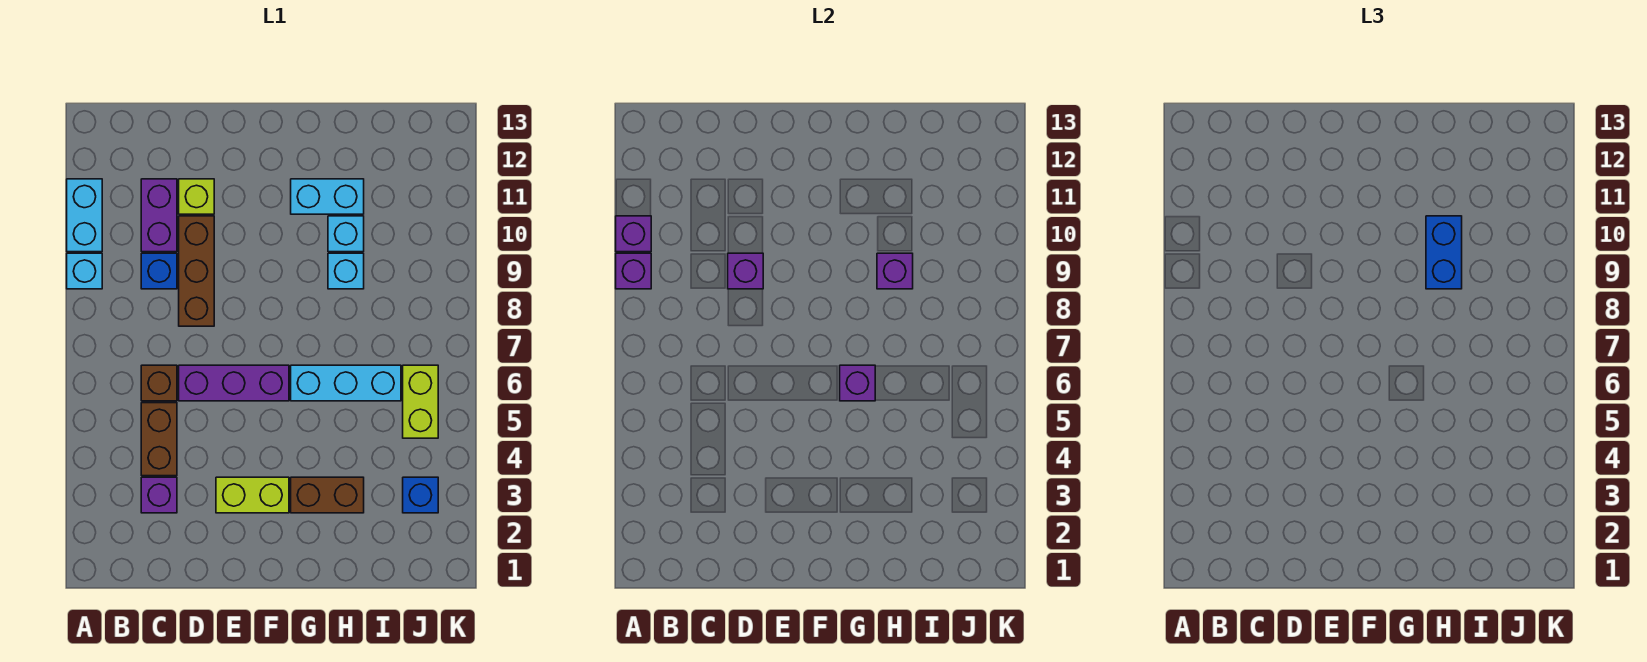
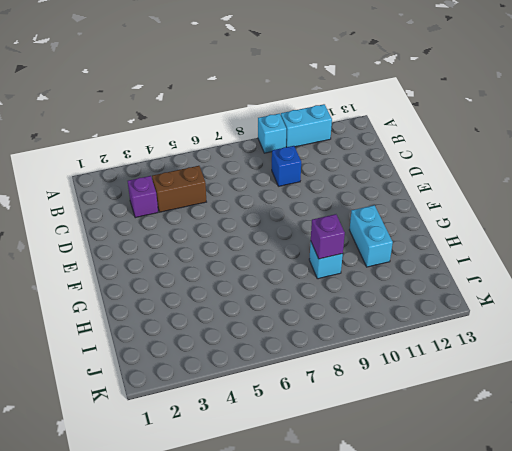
none -> brown brick C6 level 1
none -> purple brick C10:C11 level 1
none -> purple brick D6:F6 level 1

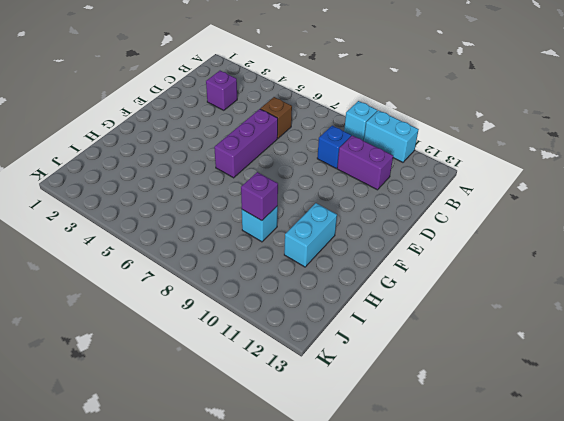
none -> brown brick C4:C5 level 1
none -> brown brick D8:D10 level 1
none -> lime brick D11 level 1

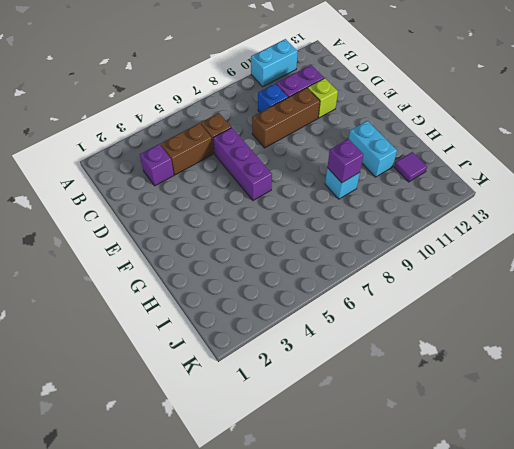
purple tile I12 level 1 -> none
none -> cyan brick A9 level 1
none -> lime brick E3:F3 level 1
none -> brown brick G3:H3 level 1

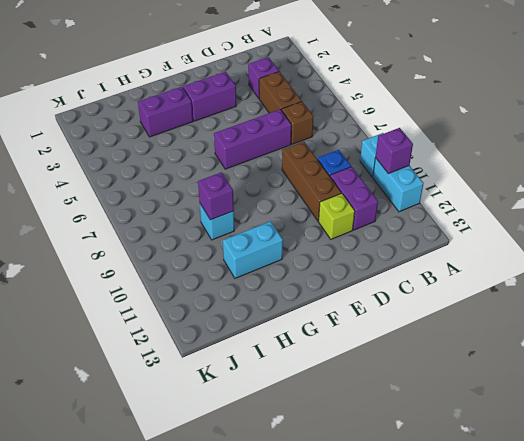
purple brick E3:F3 level 1 -> lime brick E3:F3 level 1
purple brick G3:H3 level 1 -> brown brick G3:H3 level 1
none -> cyan brick G6:I6 level 1
none -> cyan brick H10 level 1
none -> blue brick J3 level 1

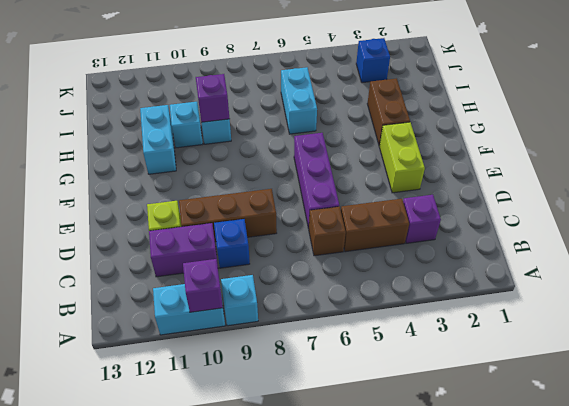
cyan brick H6:I6 level 1 -> cyan brick G6:I6 level 1
none -> lime brick J5:J6 level 1
none -> purple brick A9 level 2
none -> purple brick D9 level 2

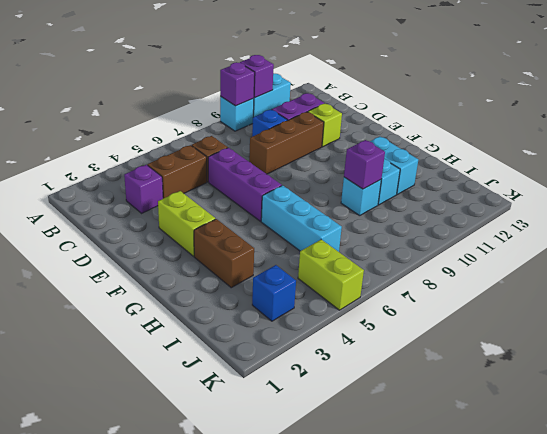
lime brick J5:K5 level 1 -> lime brick J5:J6 level 1
none -> purple brick D9 level 2
none -> purple brick G6 level 2
none -> blue brick H9:H10 level 3

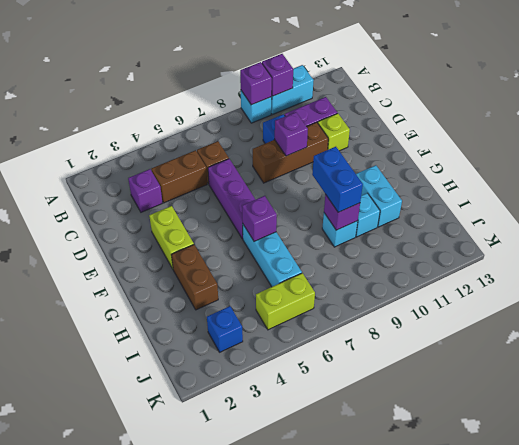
blue brick G9:H9 level 3 -> blue brick H9:H10 level 3

